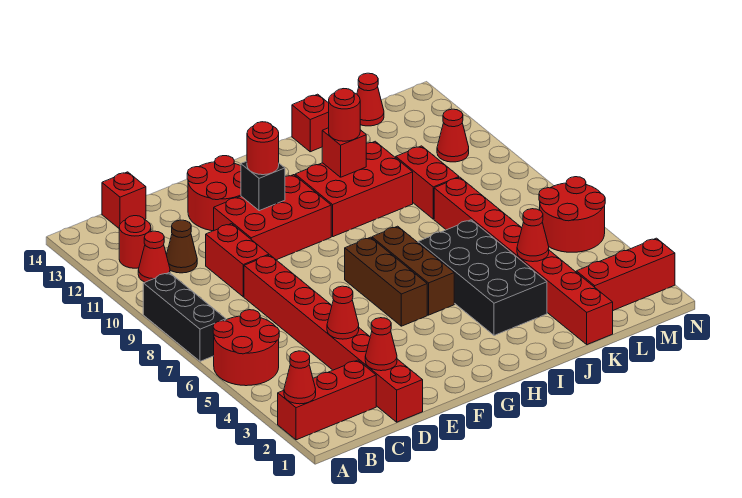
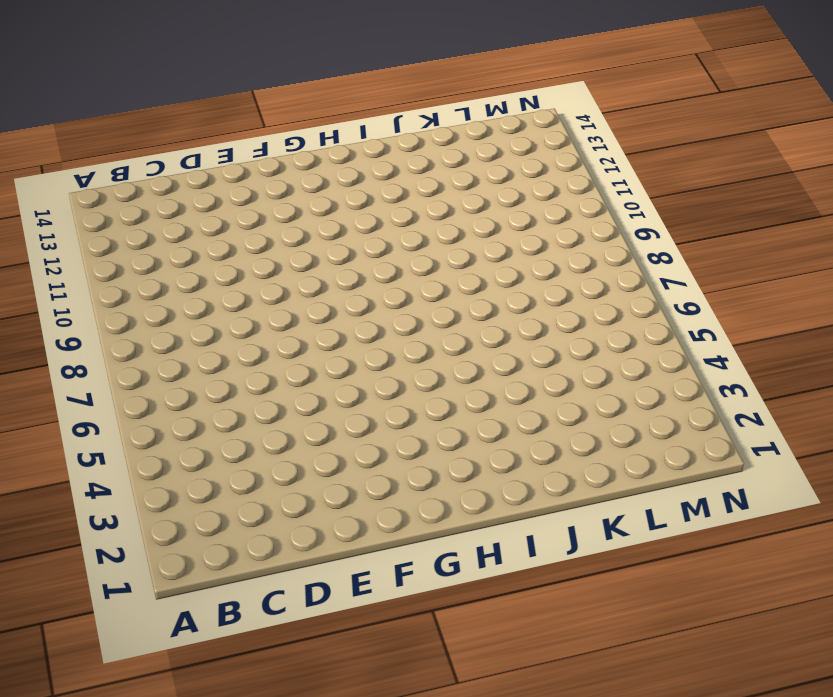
none -> red brick A2:C2 level 1
none -> red round brick A5:B6 level 1
none -> black brick A7:A9 level 1
none -> red cone B11 level 1

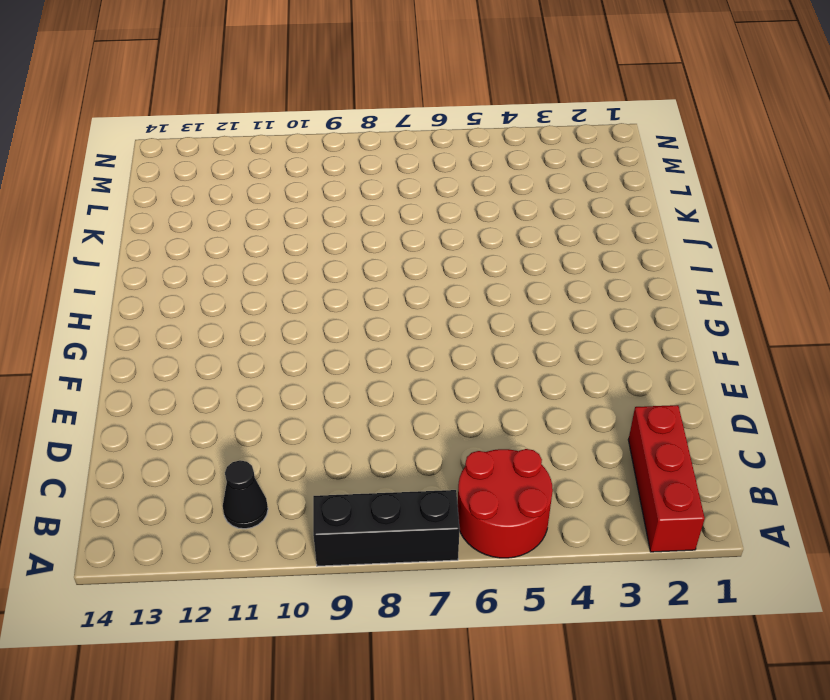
black cone B11 level 1 -> red cone B11 level 1
none -> red round brick B12 level 1
none -> brown cone C11 level 1
none -> red brick C14 level 1
none -> red brick D1:D8 level 1

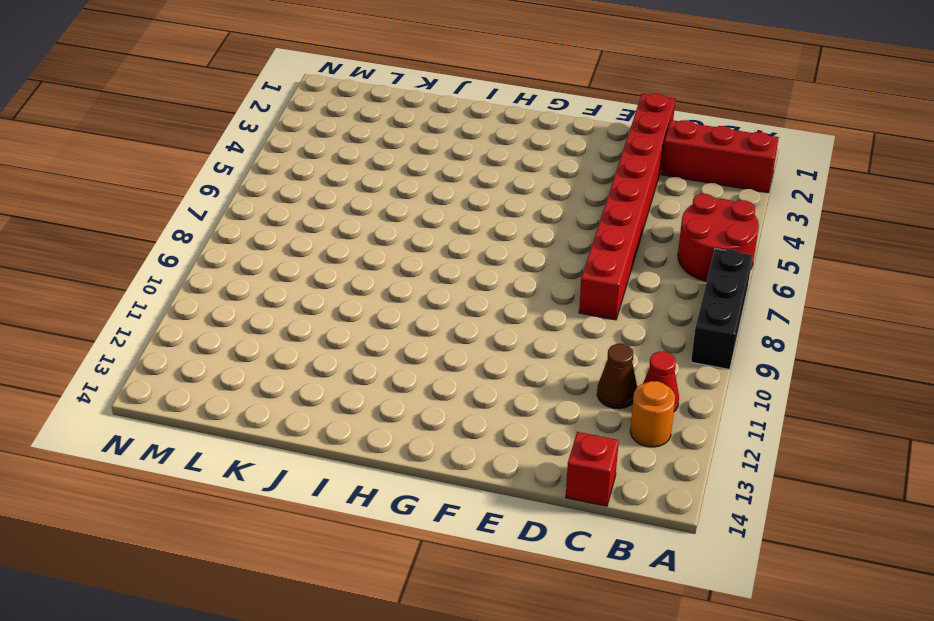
orange round brick B12 level 1 -> red round brick B12 level 1
none -> red brick D9:D10 level 1
none -> red brick E10:G11 level 1
none -> red round brick E12:F13 level 1
none -> brown brick G5:G7 level 1

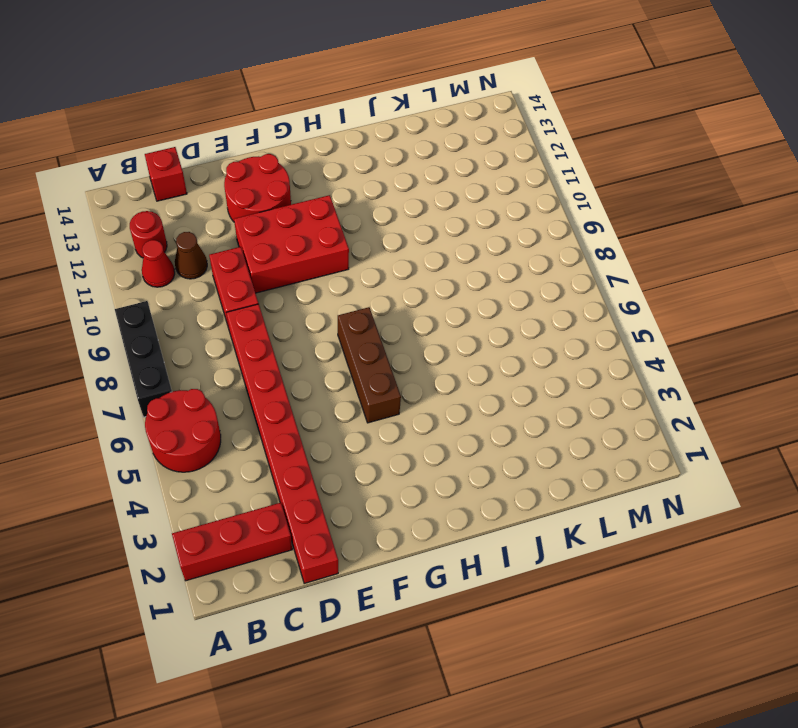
none -> brown brick H5:H7 level 1
none -> red brick H10:J11 level 1
none -> black brick I3:J6 level 1
none -> red brick J14 level 1

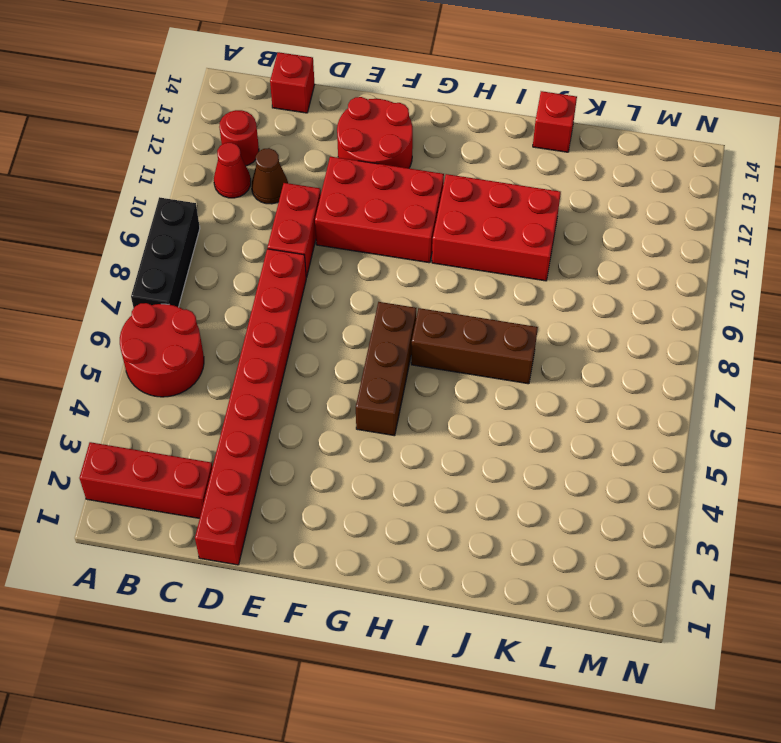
brown brick H7:J7 level 1 -> brown brick H5:H7 level 1
none -> black brick I3:J6 level 1
none -> red brick K1:K8 level 1
none -> red brick K9:K10 level 1
none -> red brick L2:N2 level 1

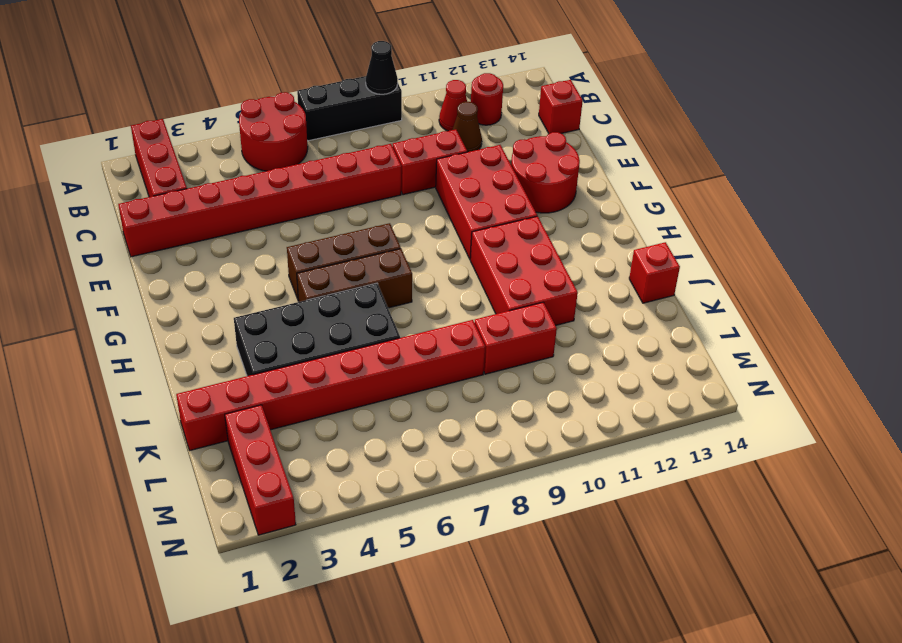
black cone A9 level 2 -> none
none -> red cone L14 level 1
none -> red round brick M5:N6 level 1
none -> red cone M11 level 1
none -> red cone A2 level 2

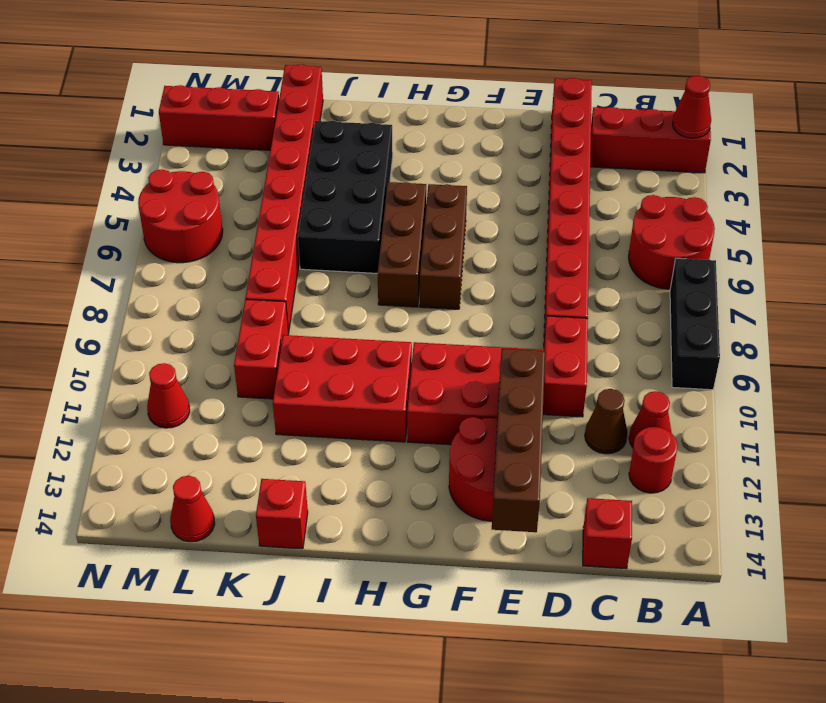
brown brick E11:E14 level 2 -> none
none -> red cone D2 level 2
none -> red cone D4 level 2
none -> black brick F11 level 2
none -> red brick I11 level 2

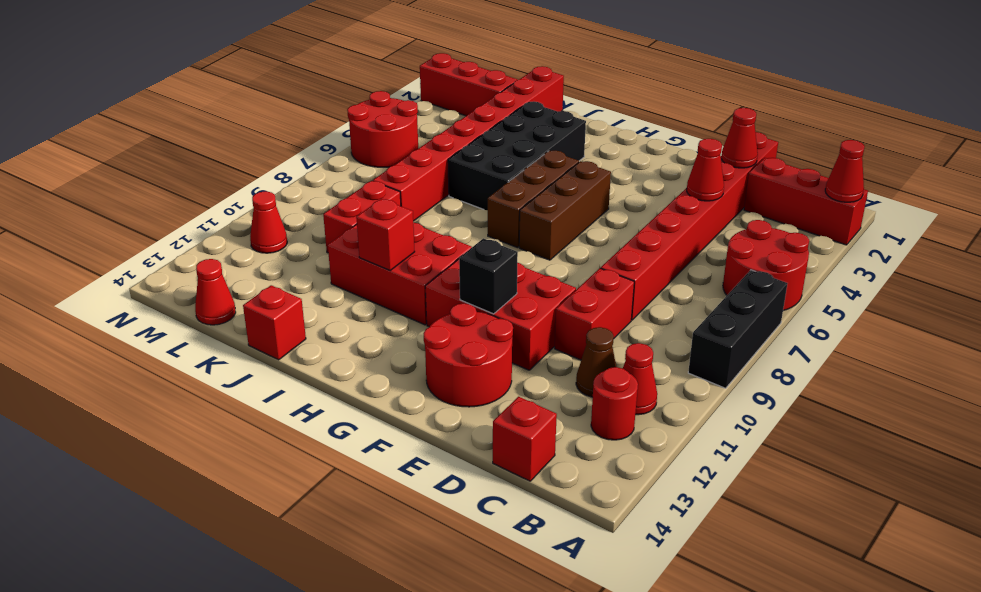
none -> red cone K4 level 2
none -> red round brick F11 level 3
none -> red round brick I11 level 3

